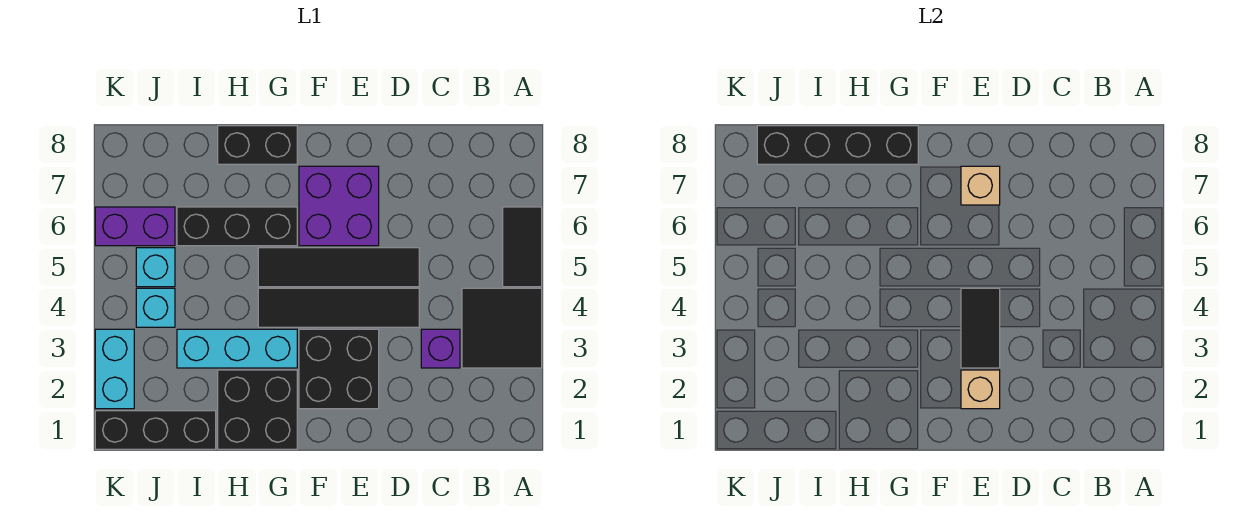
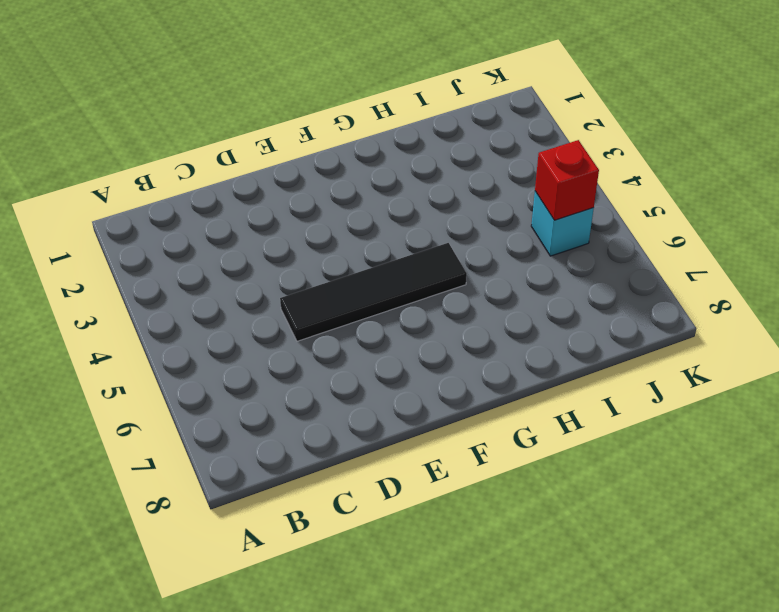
red brick J5 level 2 -> none
none -> black tile A3:B4 level 1
none -> black tile A5:A6 level 1
none -> purple brick C3 level 1

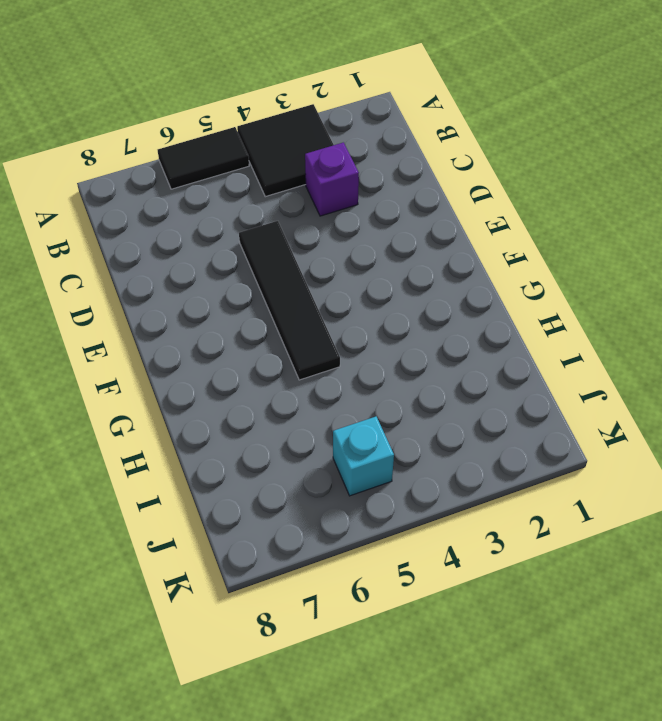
none -> black tile D4:G4 level 1
none -> black brick E2:F3 level 1
none -> purple brick E6:F7 level 1

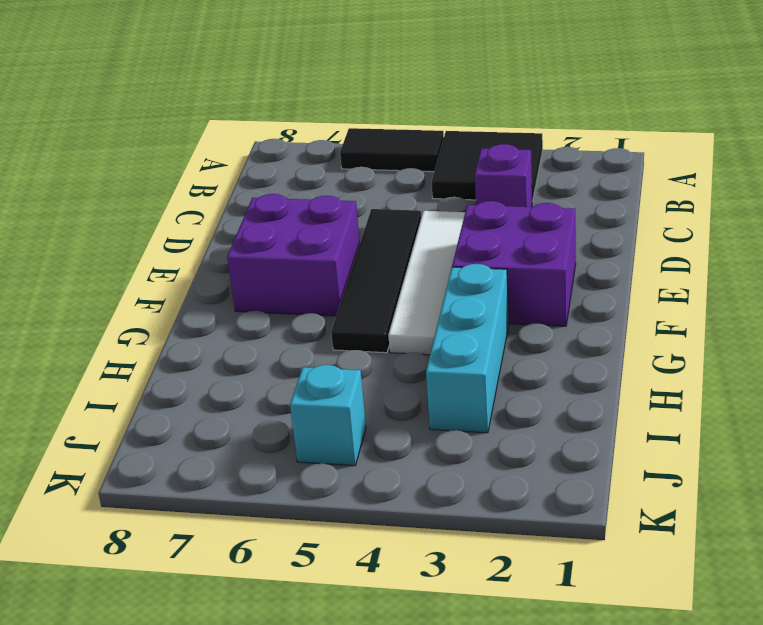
white tile D4:G4 level 1 -> black tile D4:G4 level 1
purple brick E2:F3 level 1 -> black brick E2:F3 level 1
none -> black brick G1:H2 level 1
none -> black brick G6:I6 level 1
none -> black brick G8:H8 level 1

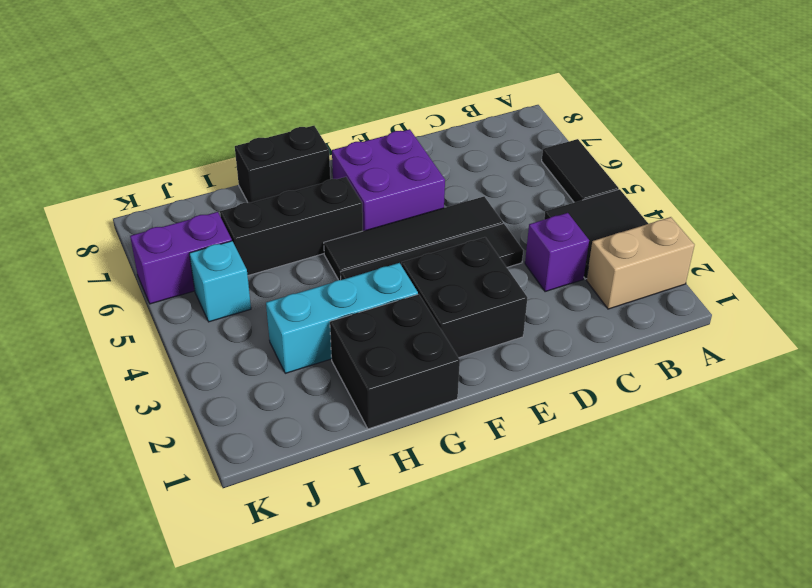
tan brick A2:B2 level 1 -> none
none -> black brick I1:K1 level 1
none -> cyan brick J4 level 1
none -> cyan brick K2:K3 level 1

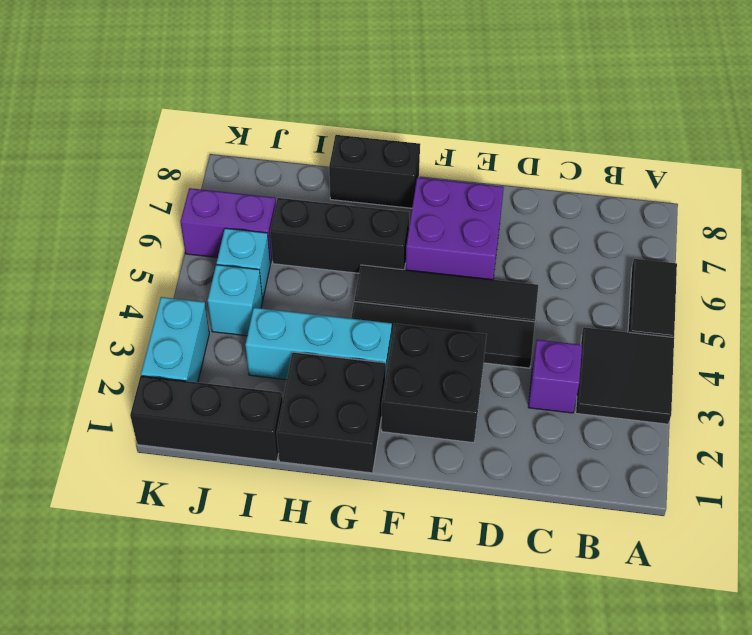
none -> tan brick E2 level 2
none -> black tile E3:E4 level 2
none -> tan brick E7 level 2

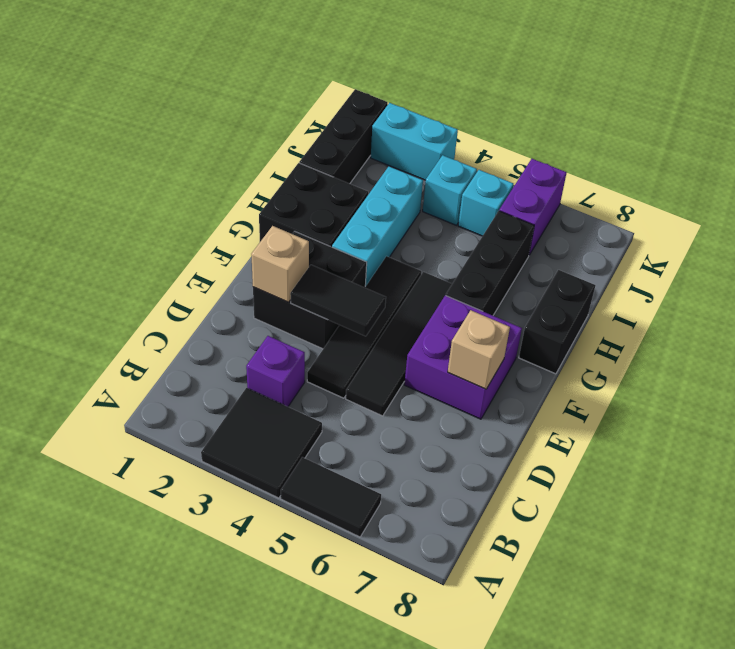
none -> black brick G8:J8 level 2

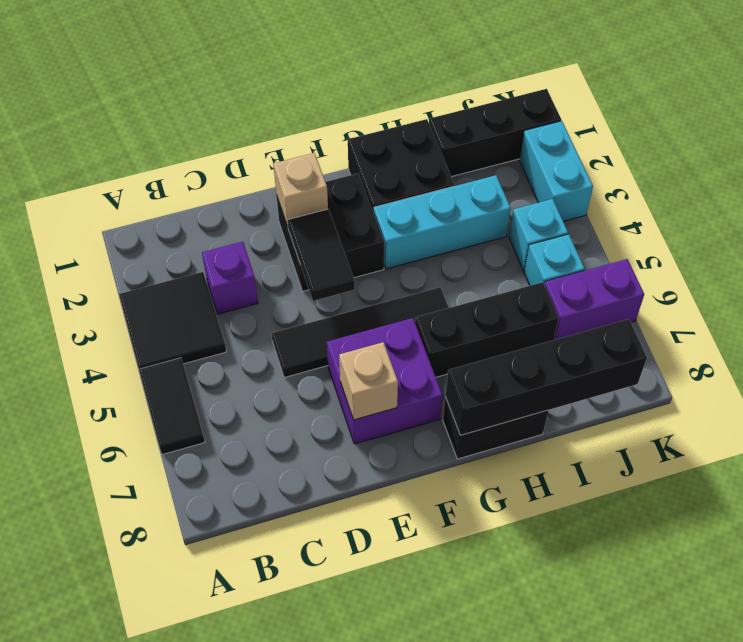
none -> black tile D4:G4 level 1

